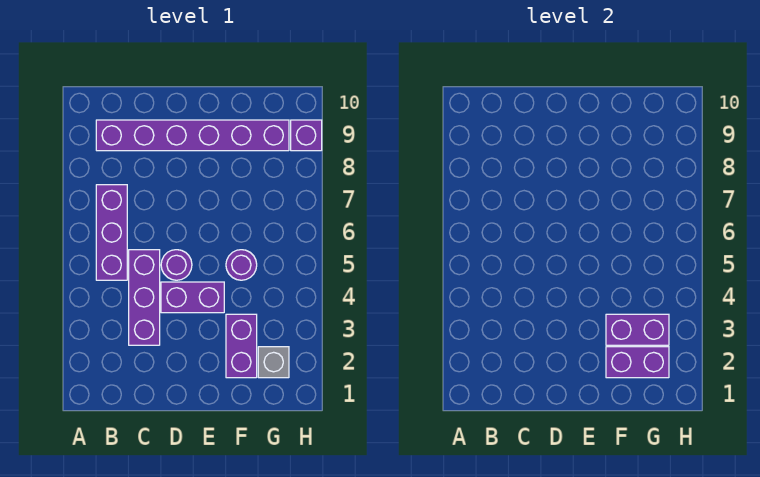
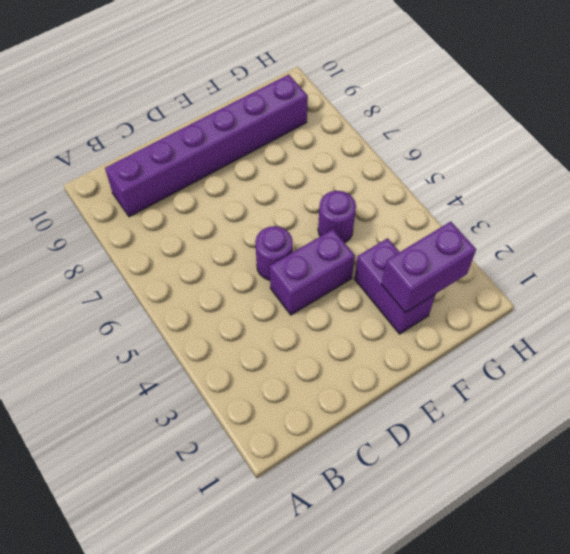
none -> purple brick B5:B7 level 1
none -> purple brick C3:C5 level 1

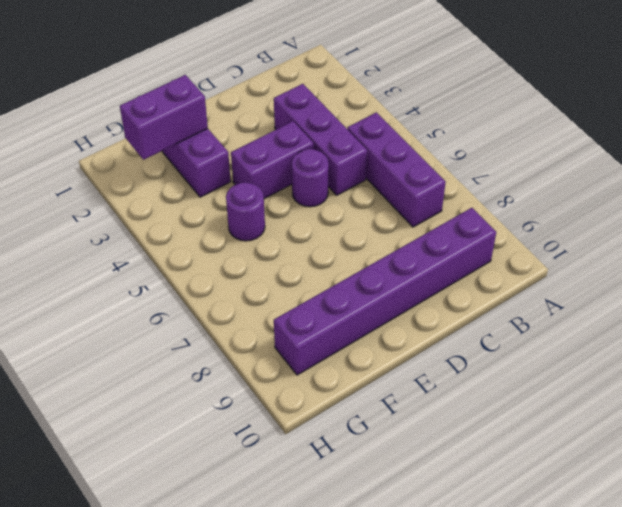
none -> grey brick G2 level 1
none -> purple brick H9 level 1

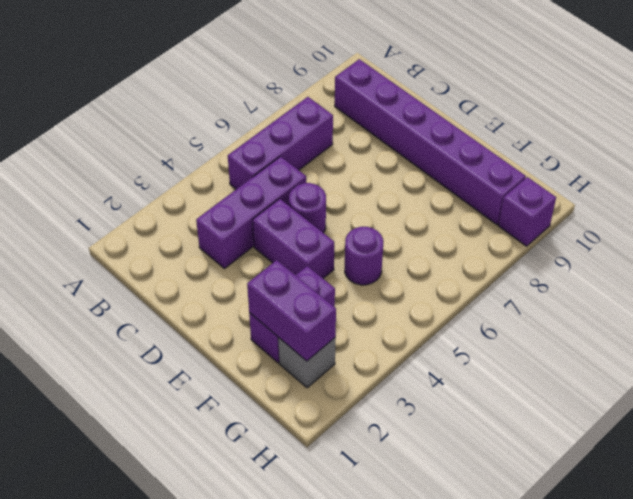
none -> purple brick F3:G3 level 2

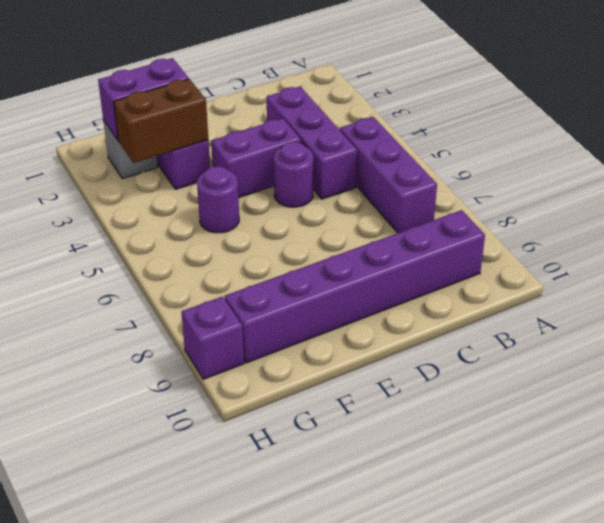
brown brick F3:G3 level 2 -> purple brick F3:G3 level 2

